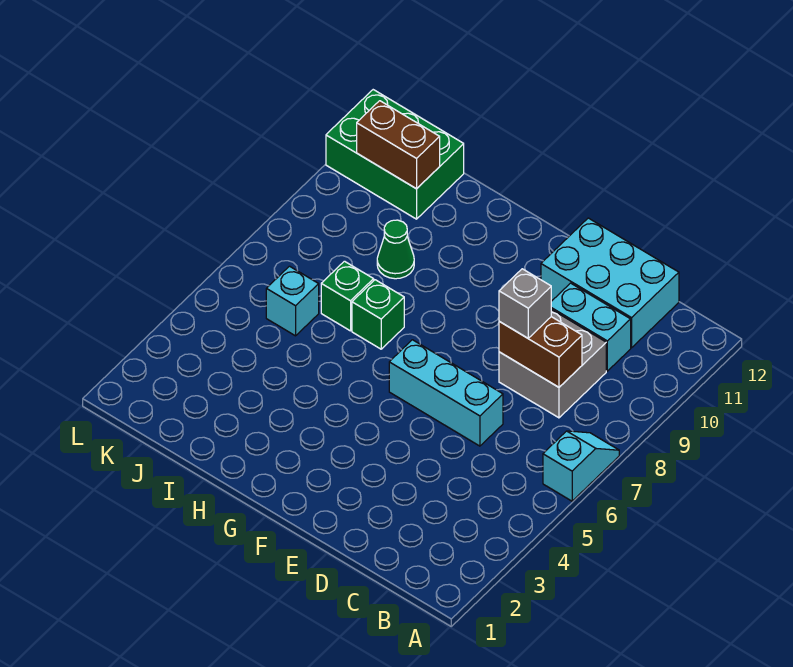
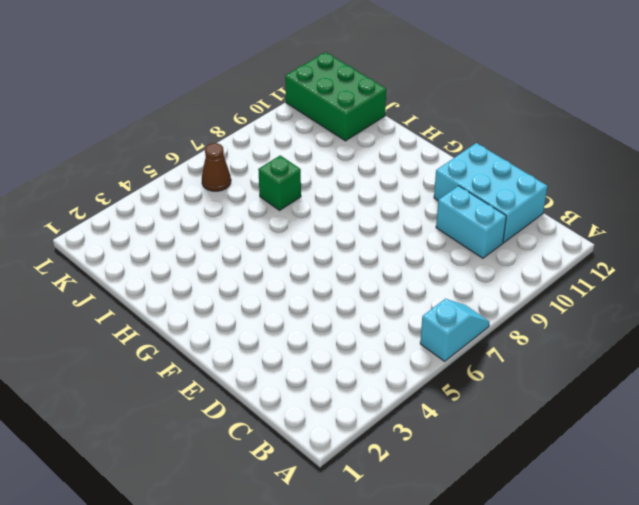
brown cone K6 level 1 -> none
none -> grey brick C8:D9 level 1
none -> cyan brick D6:F6 level 1
none -> green brick H7 level 1

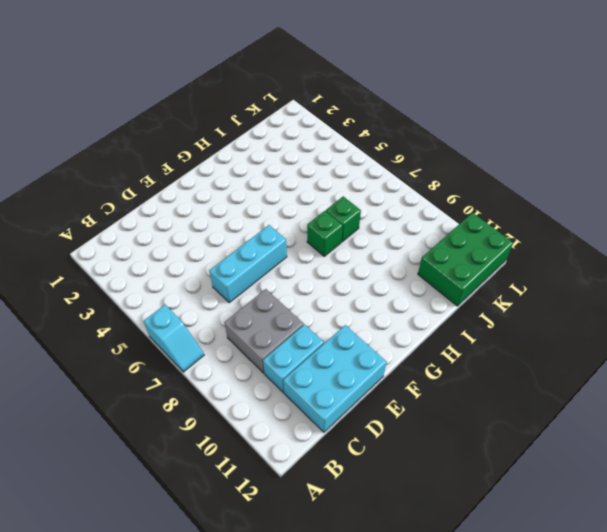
none -> green cone I9 level 1
none -> cyan brick J6 level 1
none -> brown brick C8:D8 level 2

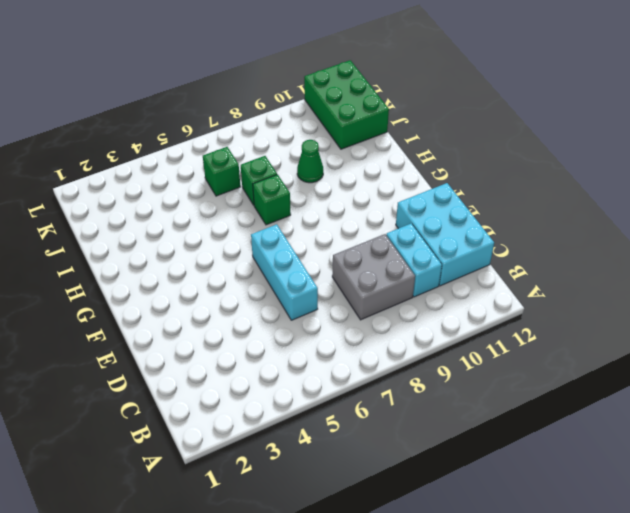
green brick J6 level 1 -> cyan brick J6 level 1
none -> cyan slope A6:A7 level 1 top 6
none -> brown brick C8:D8 level 2
none -> brown brick J11:K11 level 2

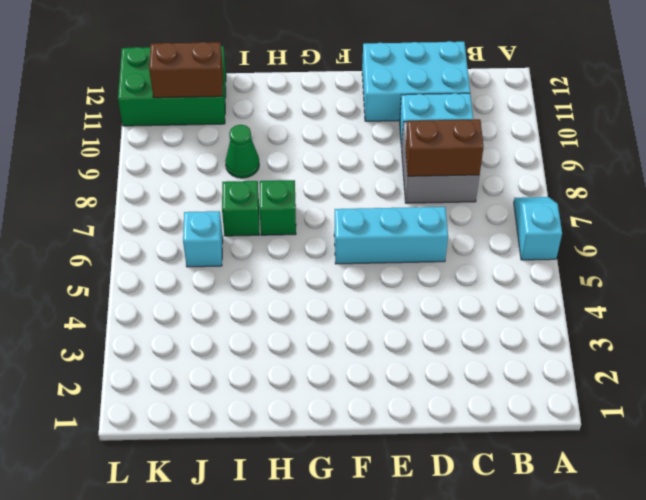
none -> grey brick D8 level 3

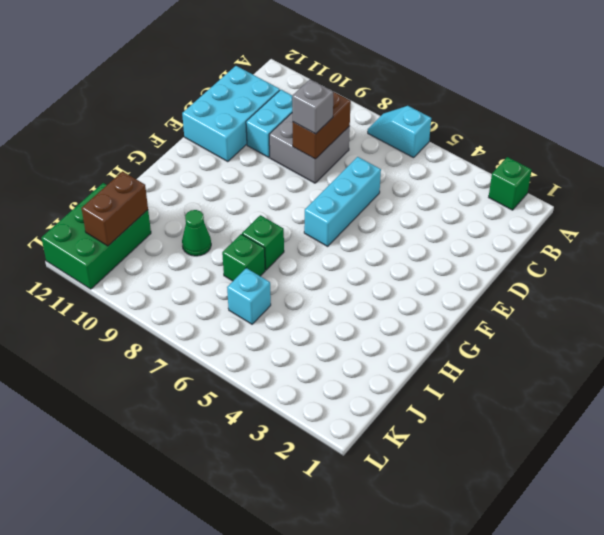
green brick A2 level 1 -> none

